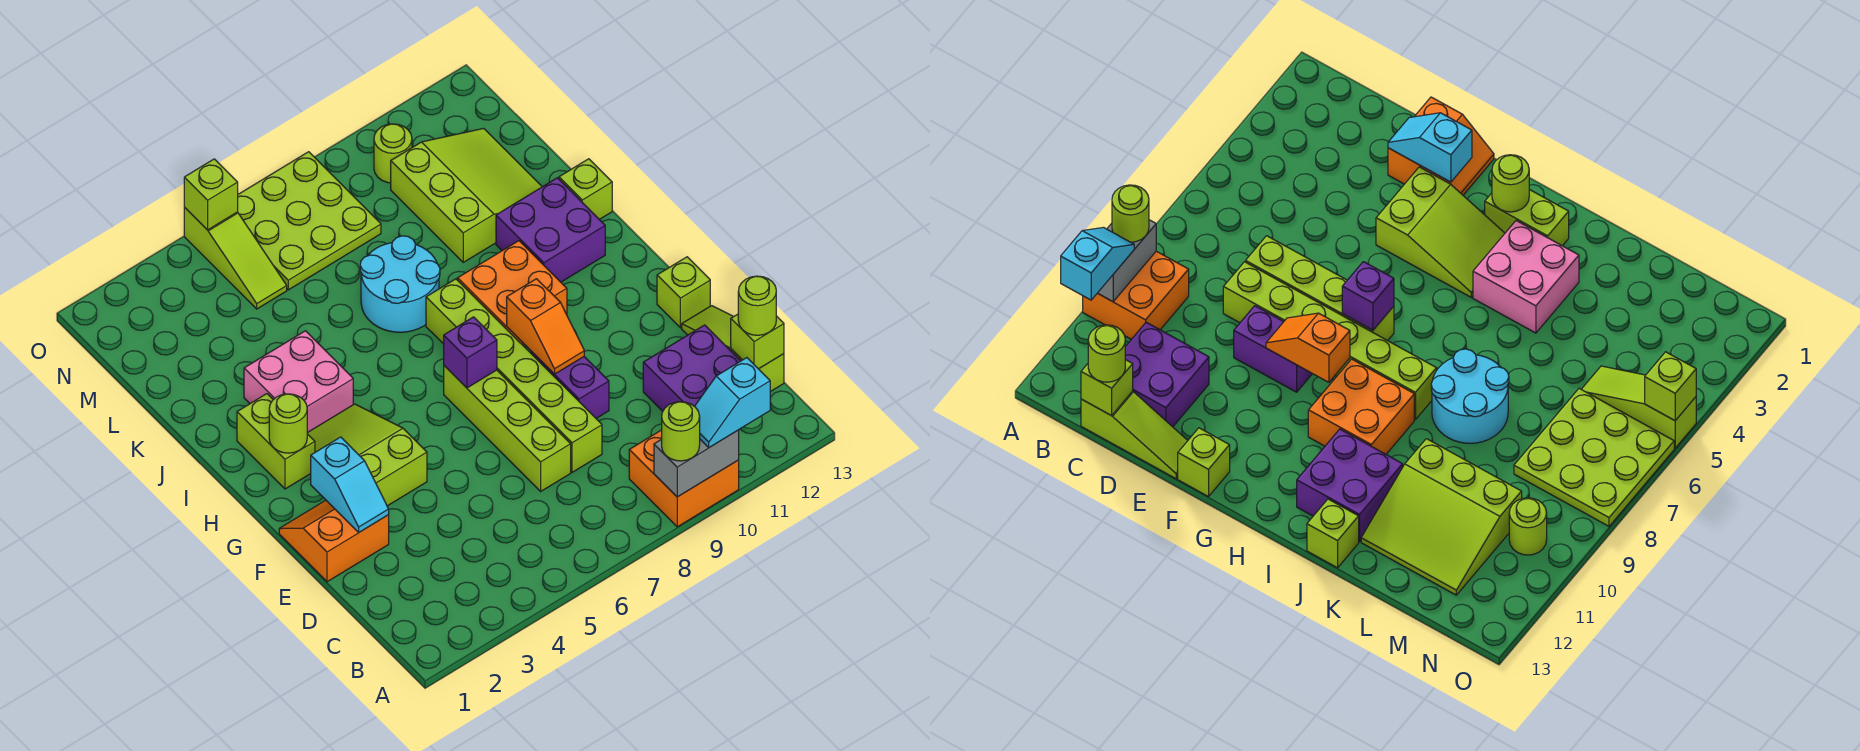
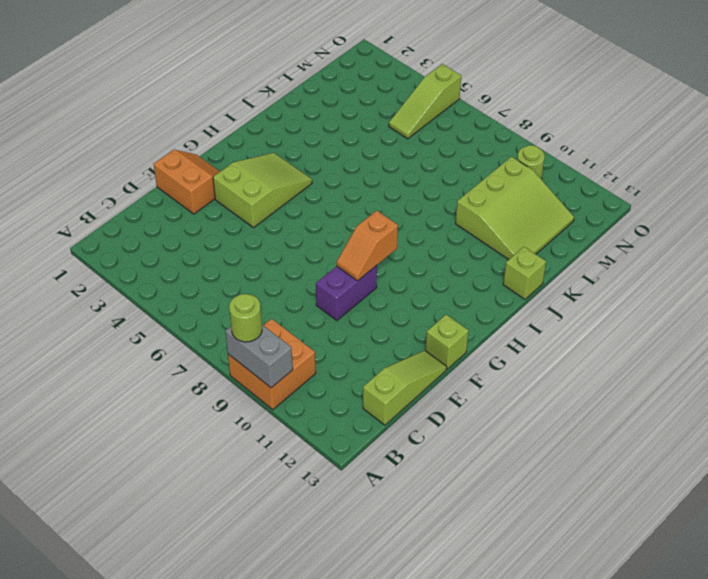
none -> purple brick C11:D12 level 1
none -> lime brick D7:G7 level 1
none -> lime brick D8:I8 level 1

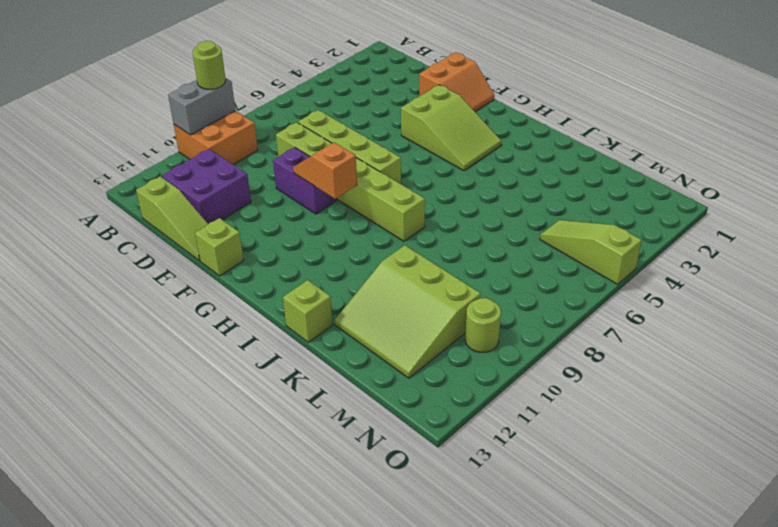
none -> lime brick H2:I2 level 1
none -> orange brick H9:I10 level 1
none -> pink brick I3:J4 level 1

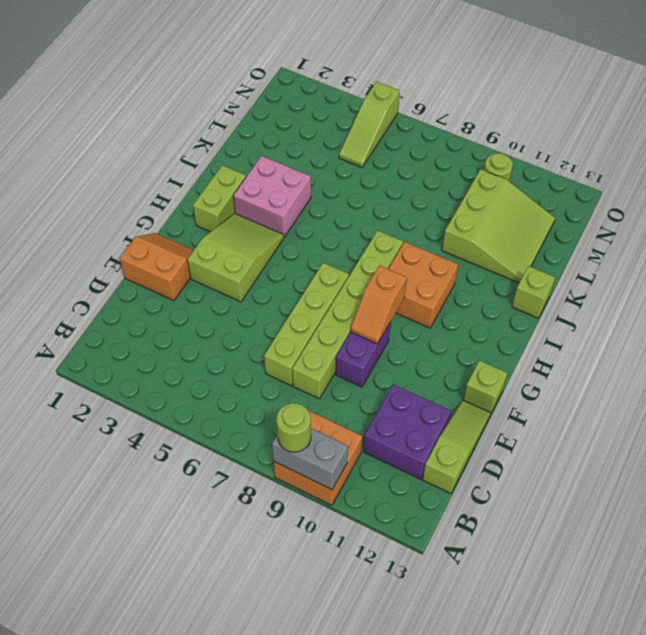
none -> purple brick I11:J12 level 1
none -> cyan round brick J7:K8 level 1
none -> lime plate M6:O8 level 1

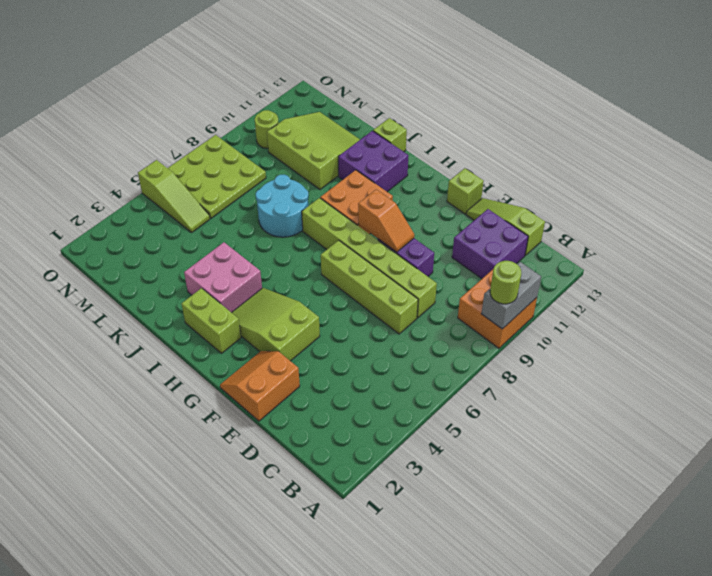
none -> lime brick C13 level 2
none -> cyan slope E2:F2 level 2 top F
none -> purple brick G7 level 2

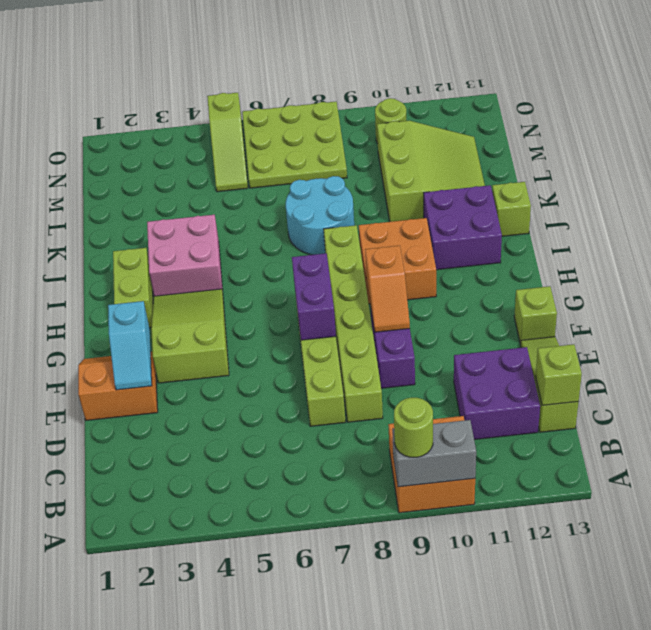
purple brick F7:G7 level 2 -> purple brick G7 level 2
none -> lime round brick H2 level 2
none -> lime brick O5 level 2
none -> cyan slope A10:A11 level 3 top 11

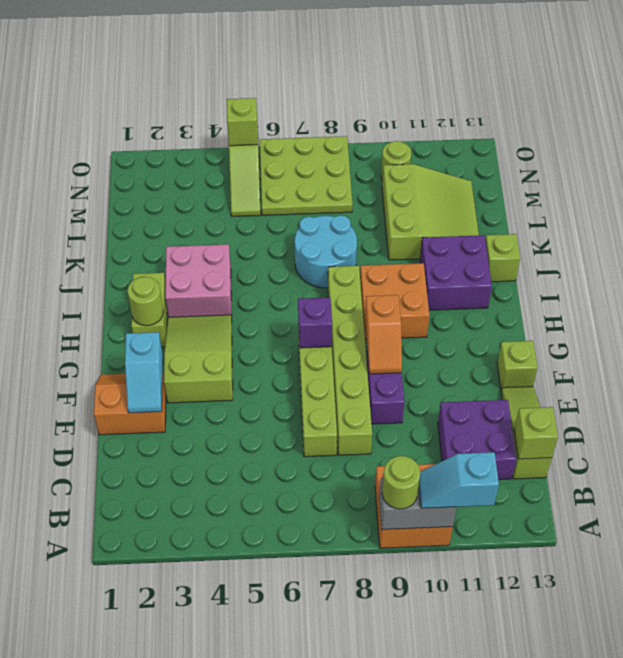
none -> lime round brick C13 level 3

